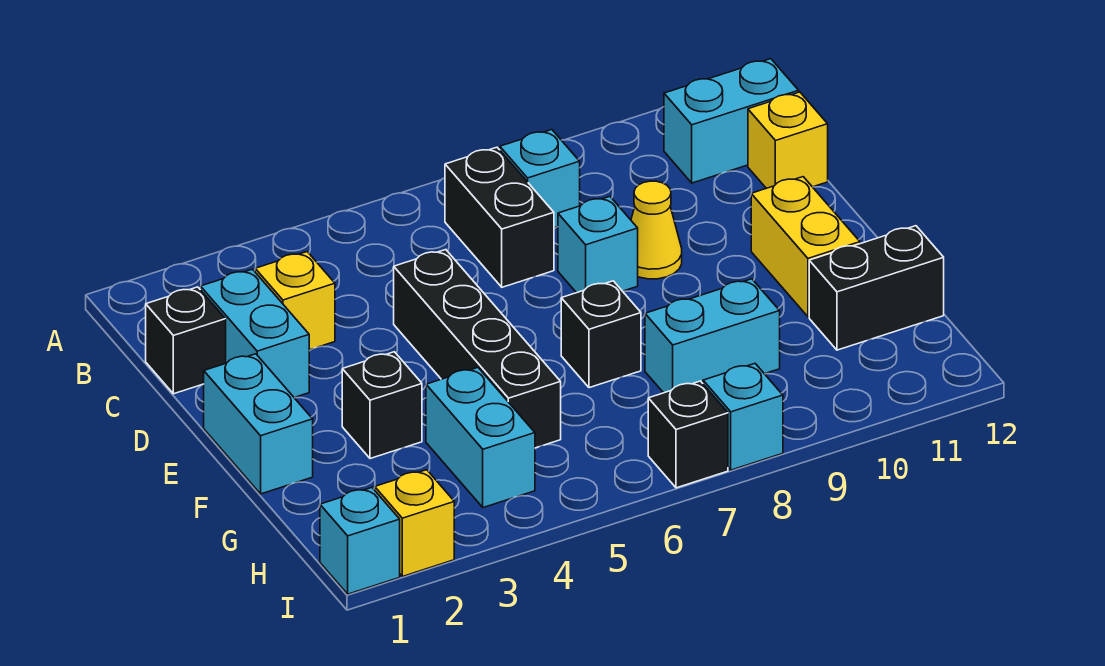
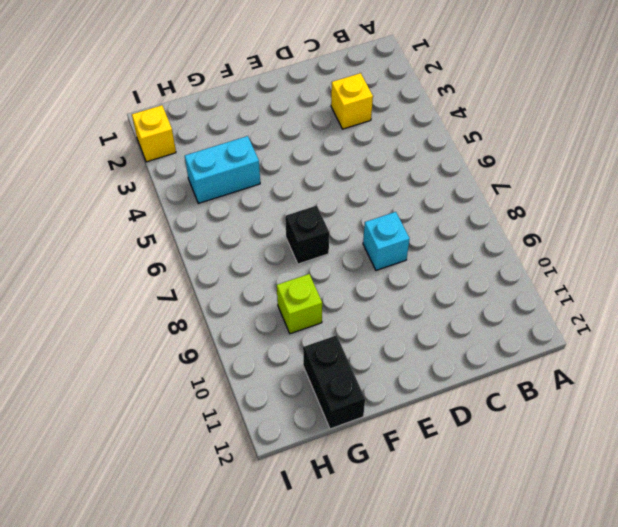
lime brick G9 level 1 -> cyan brick G8:G9 level 1
none -> black brick B7:C7 level 1
none -> cyan brick B8 level 1
none -> cyan brick B11:B12 level 1

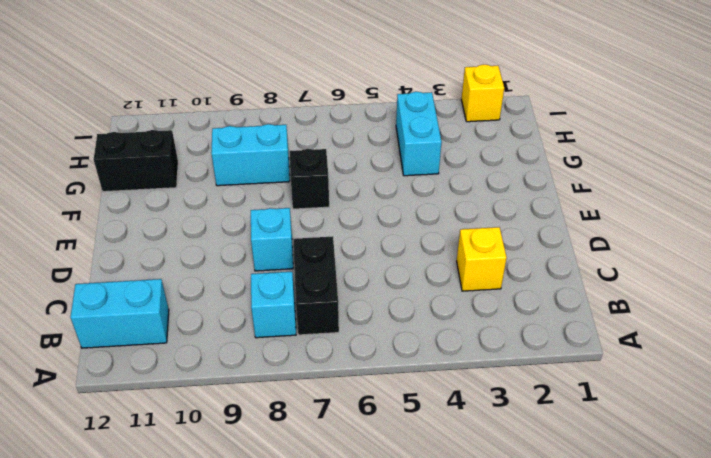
none -> black brick C1 level 1
none -> cyan brick C2:D2 level 1
none -> yellow brick C12 level 1

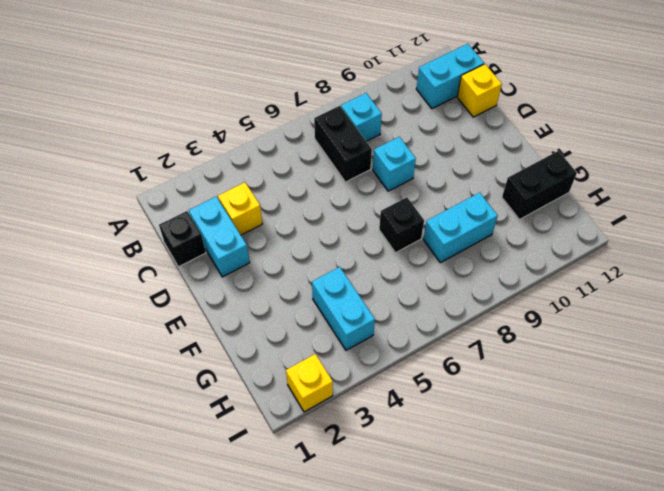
none -> black brick D5:G5 level 1
none -> yellow cone D9 level 1
none -> cyan brick E1:F1 level 1

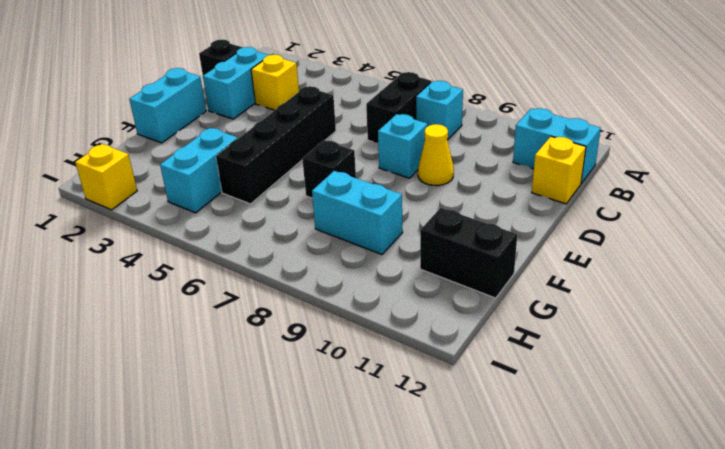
none -> yellow brick E11:F11 level 1
none -> black brick F3 level 1
none -> cyan brick I1 level 1

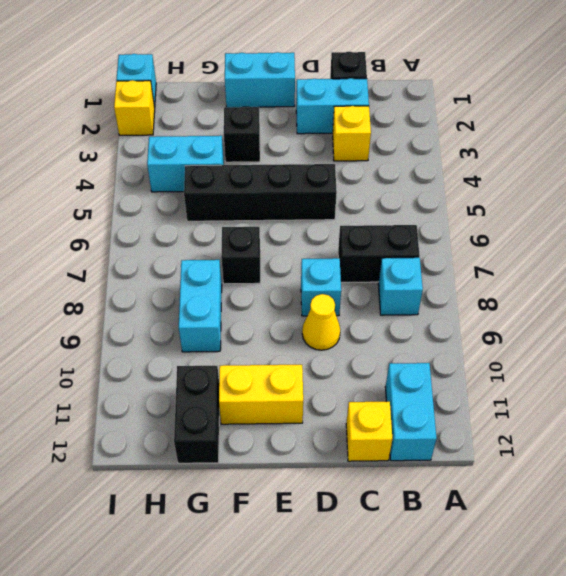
none -> black brick I7 level 1
none -> cyan brick I8 level 1

